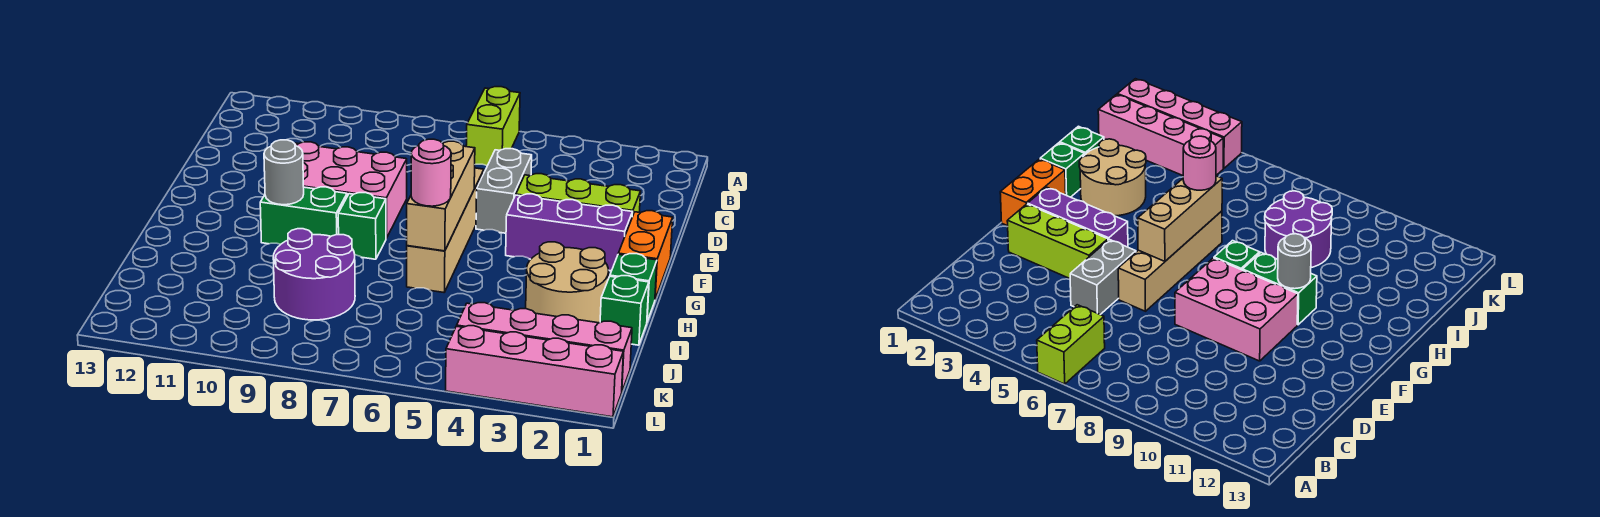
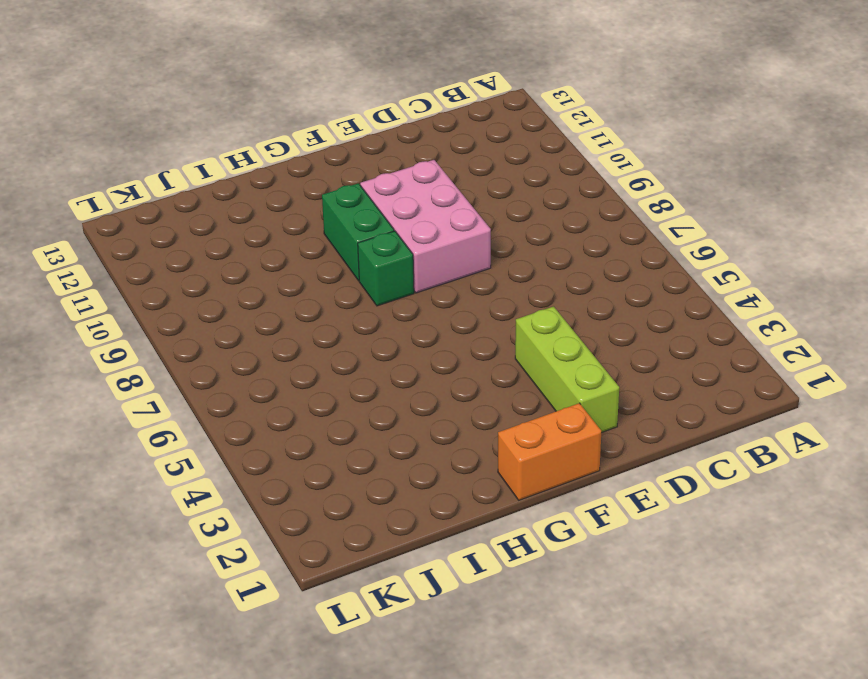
none -> lime brick A6:B6 level 1
none -> grey brick D5:E5 level 1
none -> tan brick E6:H6 level 1

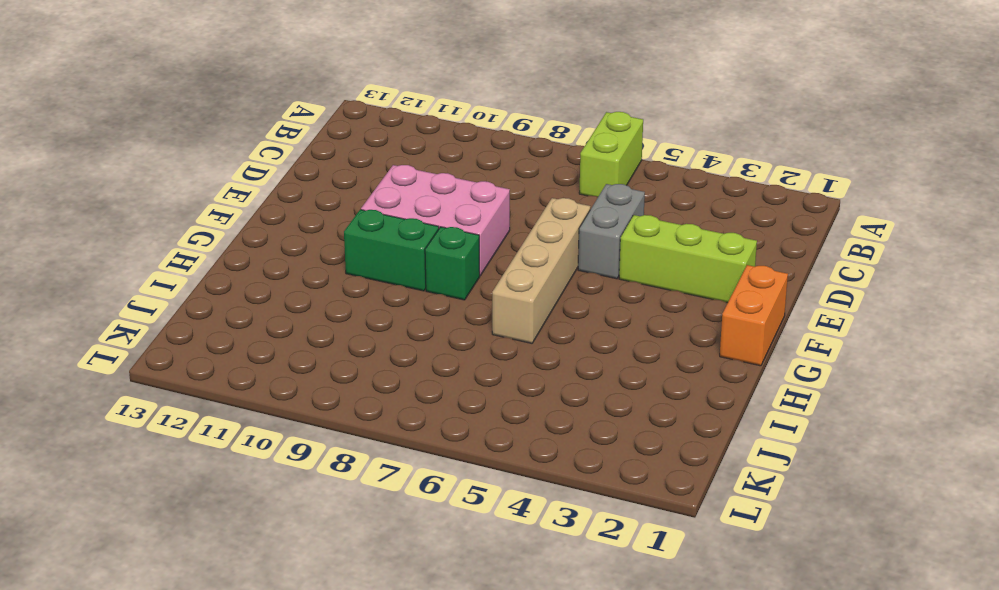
none -> purple brick F2:F4 level 1
none -> green brick H1 level 1
none -> tan round brick H2:I3 level 1

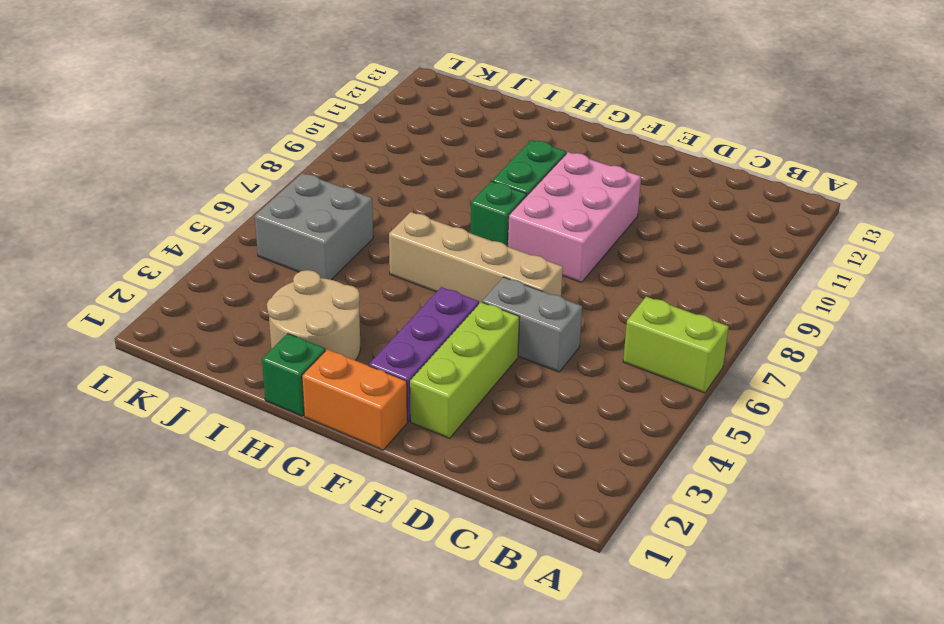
grey brick J5:K6 level 1 -> none
none -> green brick I1 level 1
none -> purple round brick I8:J9 level 1
none -> pink brick K1:K4 level 1

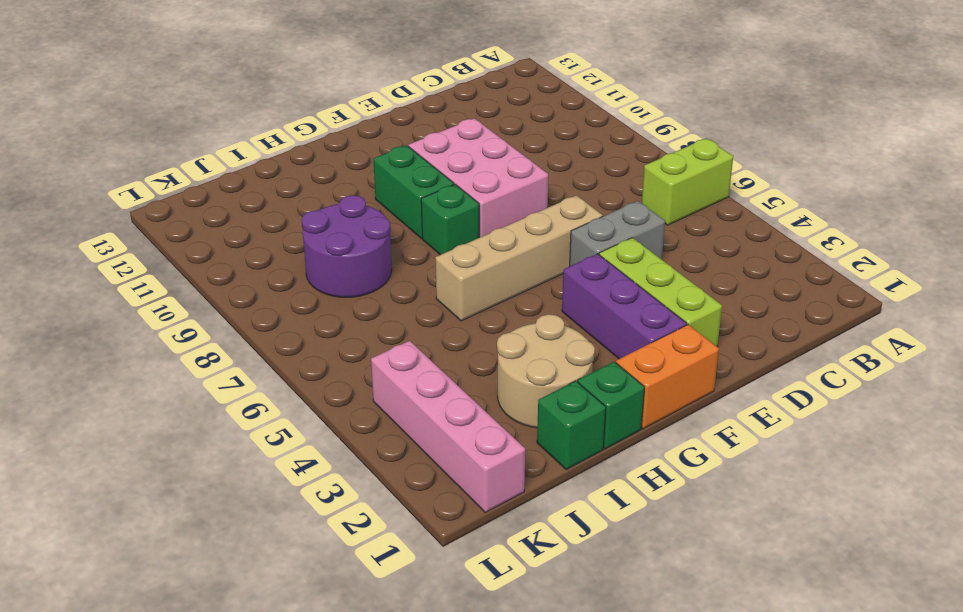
none -> pink brick L1:L4 level 1
none -> tan brick F6:H6 level 2
none -> grey round brick G10 level 2

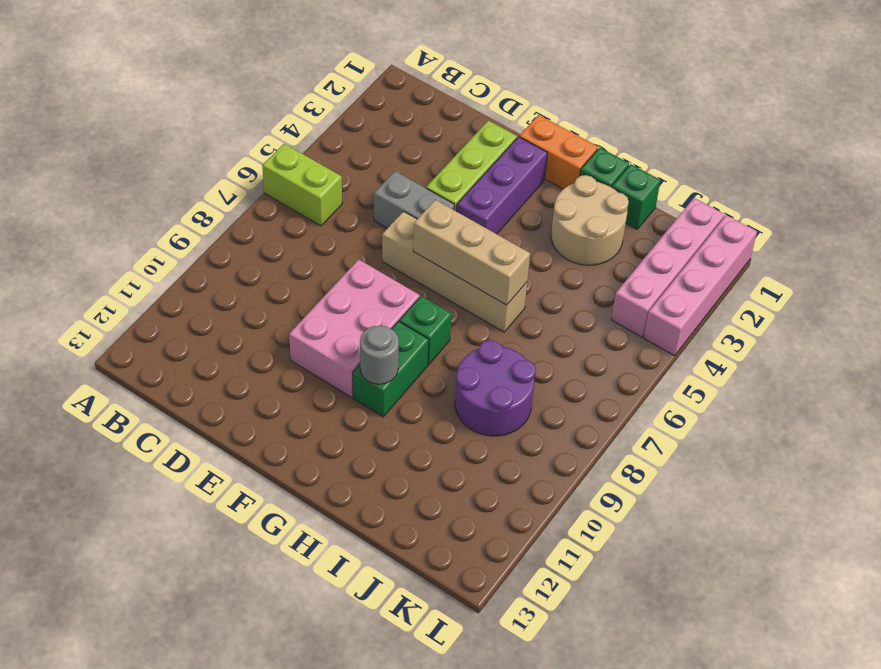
none -> pink round brick H6 level 3

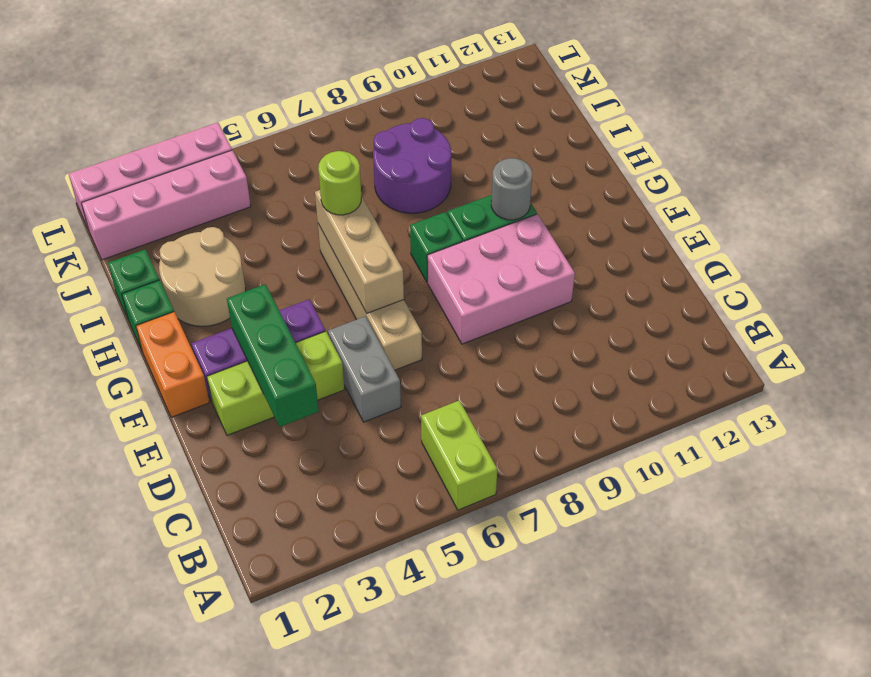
green brick D3:F3 level 2 -> none
lime round brick H6 level 3 -> pink round brick H6 level 3

